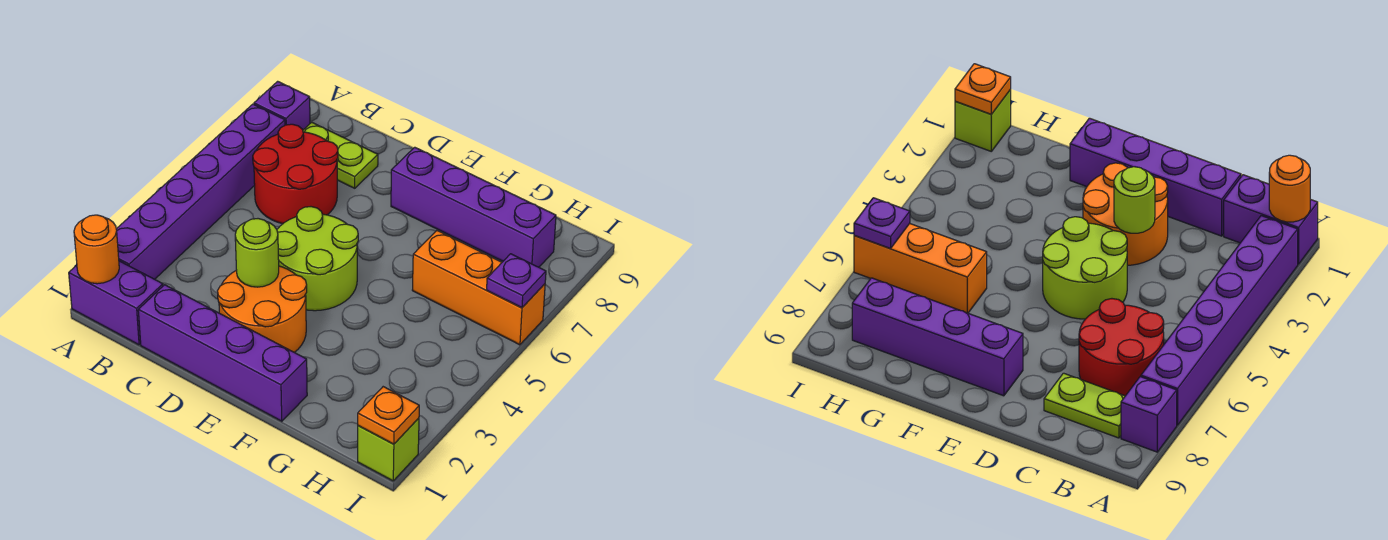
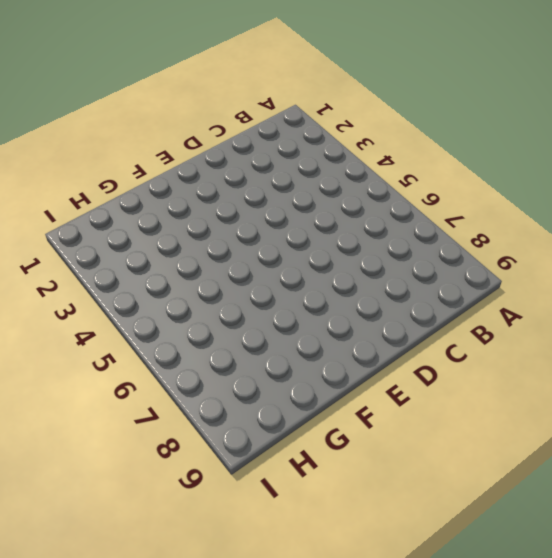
none -> purple brick A1:B1 level 1
none -> purple brick A2:A7 level 1
none -> purple brick A8 level 1

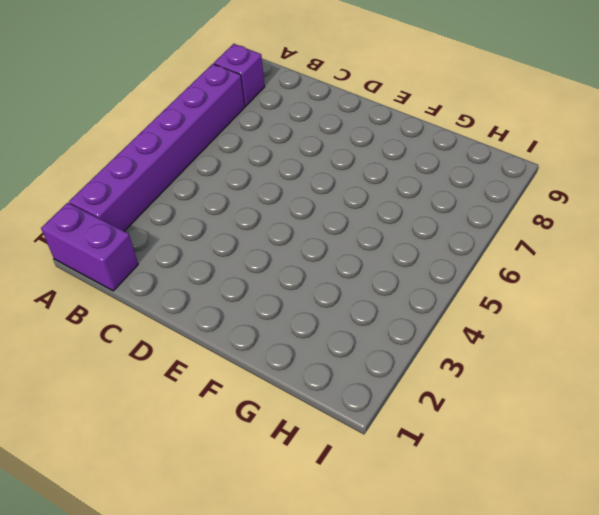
none -> red round brick B6:C7 level 1
none -> lime plate B8:C8 level 1
none -> purple brick C1:F1 level 1

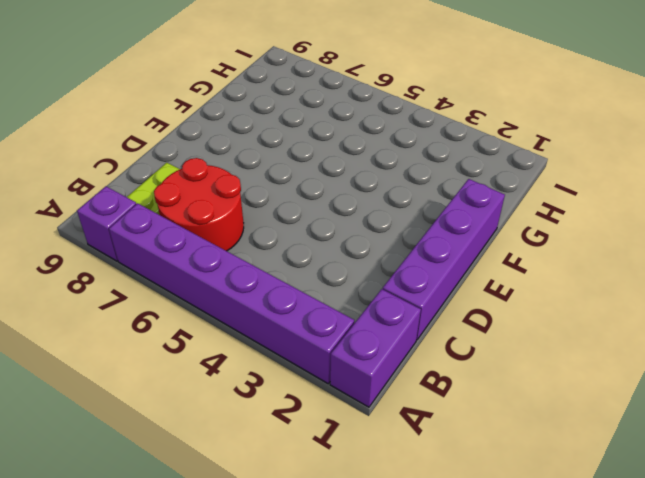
none -> orange round brick D2:E3 level 1
none -> lime round brick D4:E5 level 1
none -> purple brick E8:H8 level 1

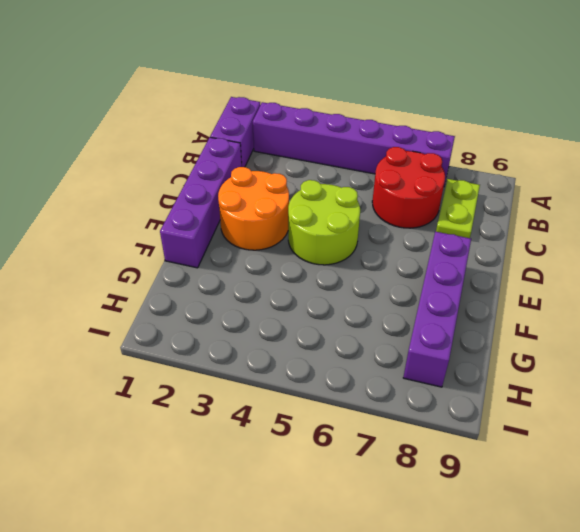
none -> purple brick A8 level 1
none -> orange brick G6:I6 level 1
none -> lime brick I1 level 1

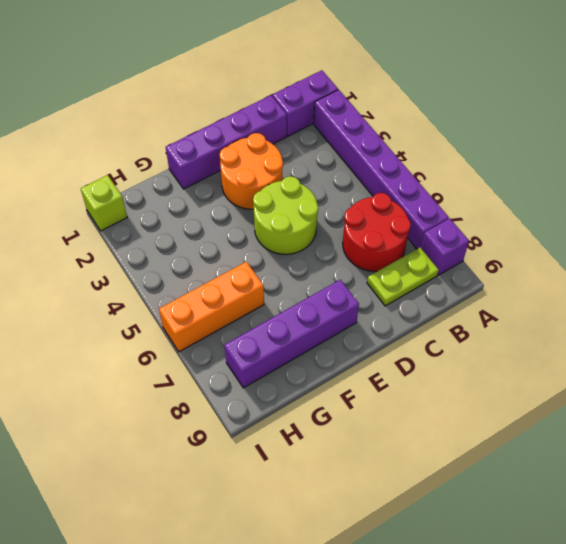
none -> orange round brick A1 level 2
none -> lime round brick D3 level 2
none -> orange plate I1 level 2

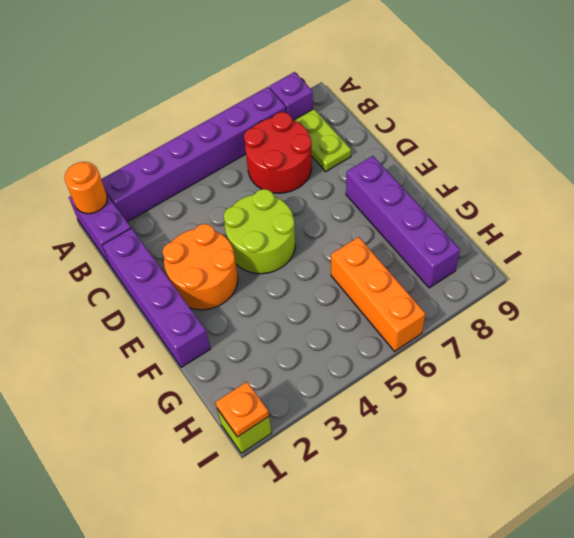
none -> lime round brick D3 level 2
none -> purple plate I6 level 2

